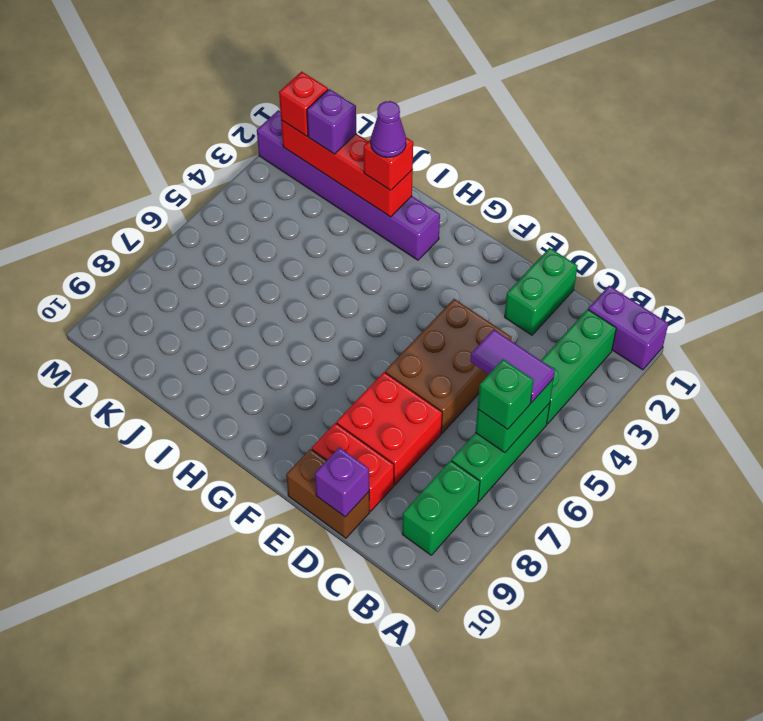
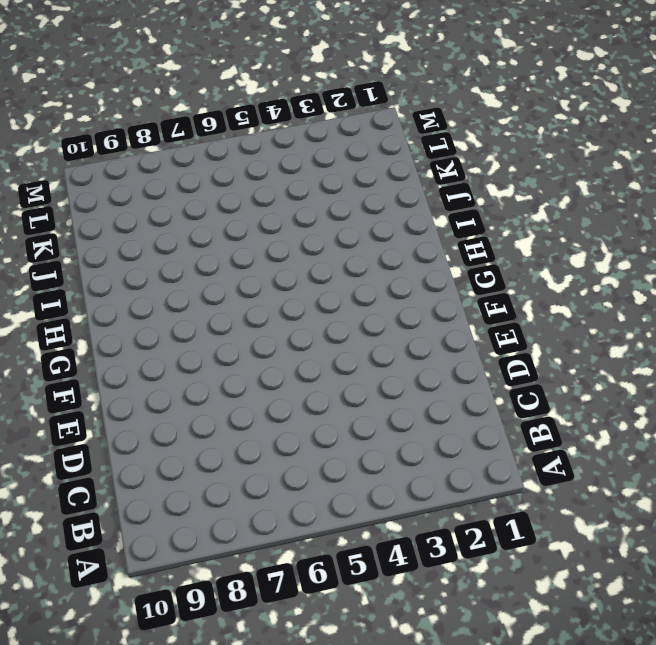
none -> purple brick A1:B1 level 1
none -> green brick B2:B4 level 1
none -> green brick B5:B7 level 1

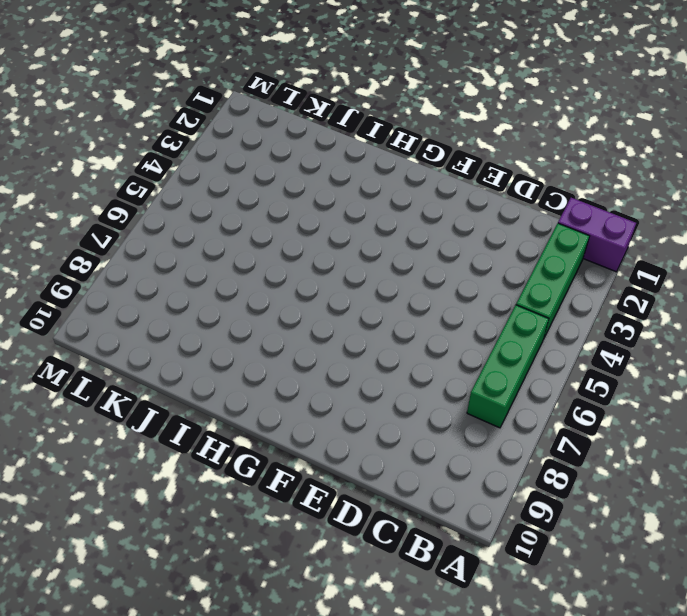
none -> green brick B8:B9 level 1
none -> green brick D1:D2 level 1
none -> brown brick D4:E6 level 1

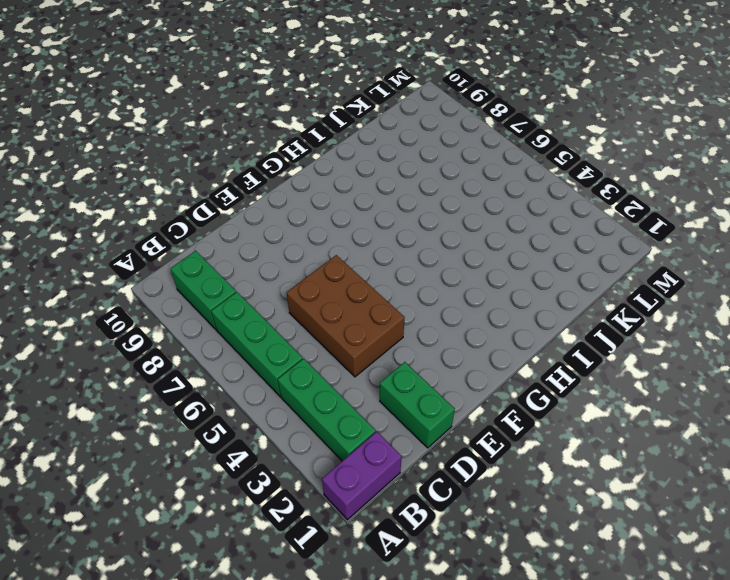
none -> red brick D7:E8 level 1
none -> red brick D9:E9 level 1
none -> brown brick D10:E10 level 1

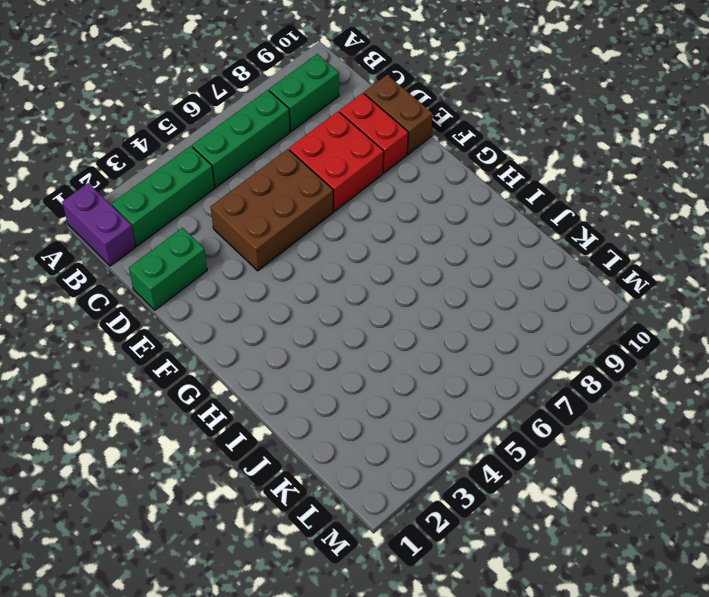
none -> purple brick H2:M2 level 1
none -> green brick B5:B6 level 2
none -> purple brick D10 level 2

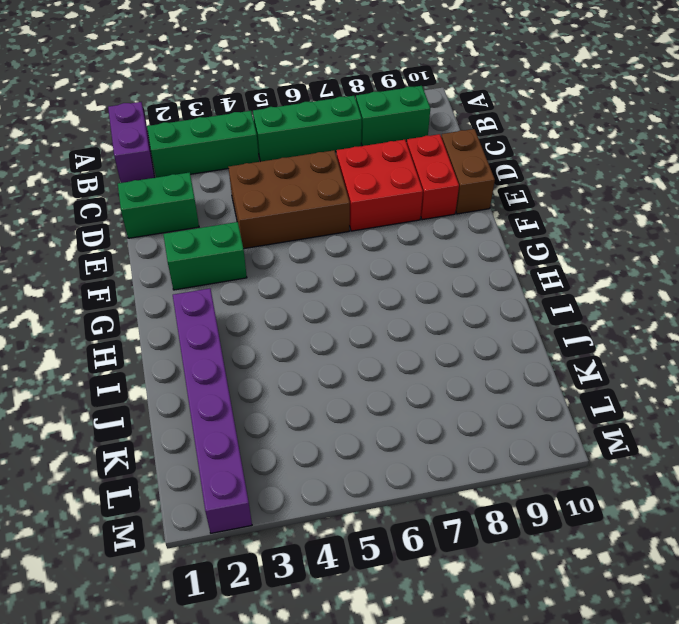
green brick F2:F3 level 1 -> green brick B5:B6 level 2
none -> purple brick D10 level 2
none -> red brick I2:L2 level 2
none -> purple tile B5:C5 level 3

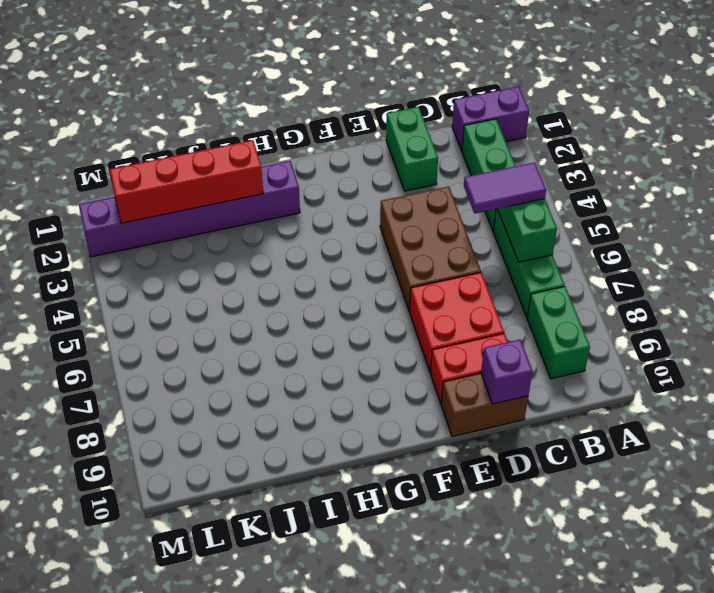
none -> green brick B6 level 3
none -> red brick I2 level 3
none -> purple brick K2 level 3

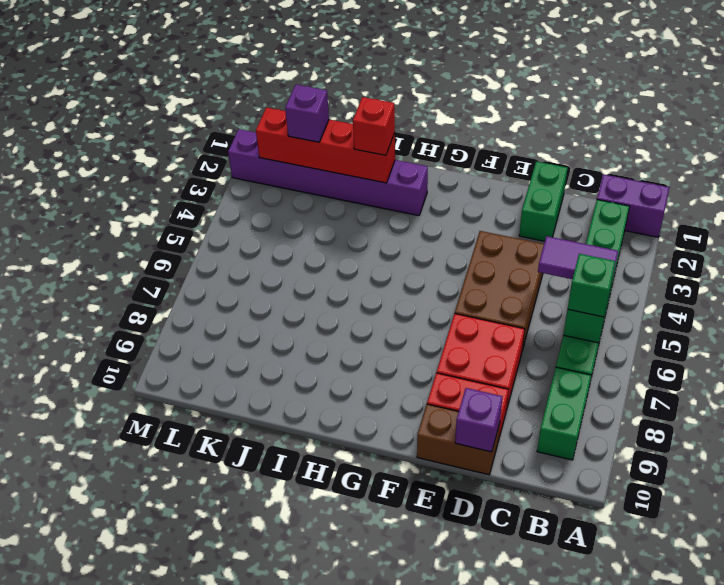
none -> red brick L2 level 3
none -> purple cone I2 level 4

